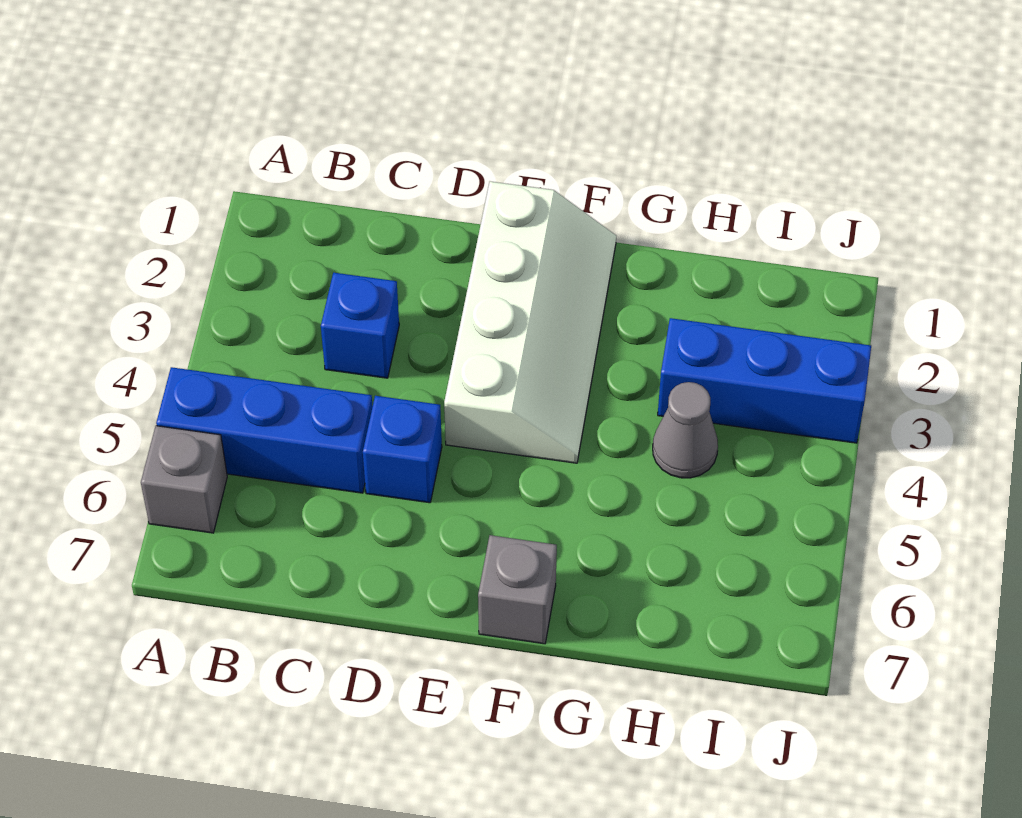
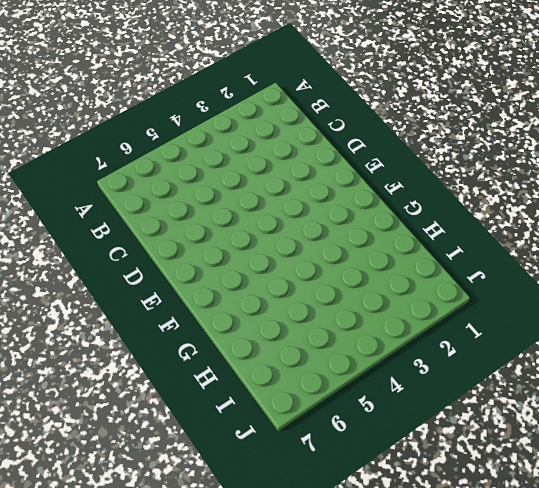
none -> blue brick A5:C5 level 1
none -> grey brick A6 level 1

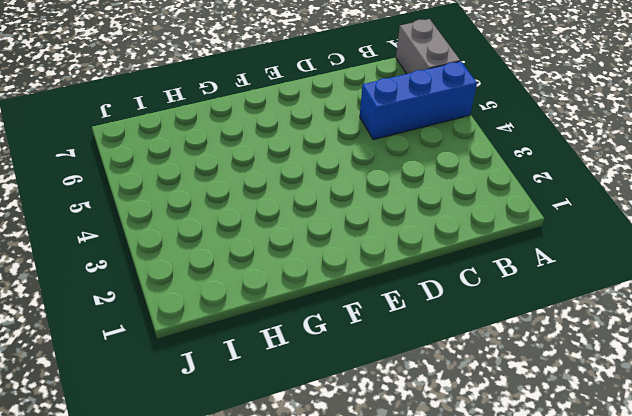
grey brick A6:A7 level 1 -> grey brick A6 level 1
none -> blue brick C3 level 1
none -> blue brick D5 level 1

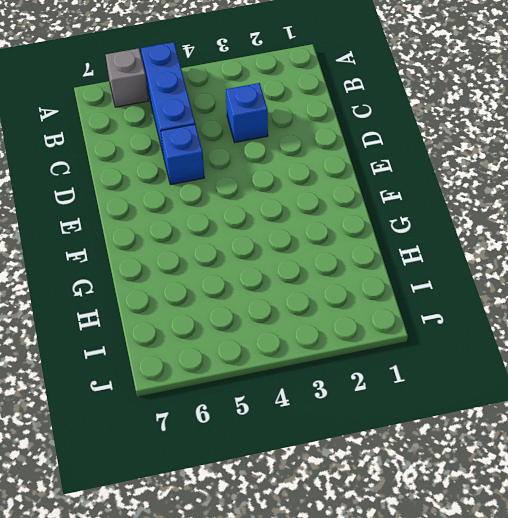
none -> white slope E1:F4 level 1 top E
none -> grey brick F7 level 1

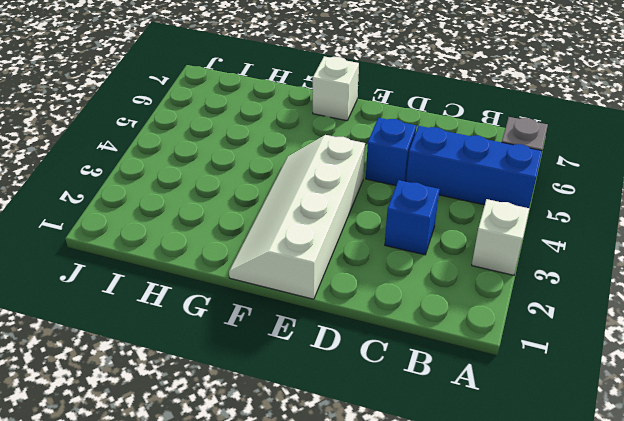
white brick A3 level 1 -> none
white brick F7 level 1 -> grey brick F7 level 1
none -> blue brick H3:J3 level 1
none -> grey cone H4 level 1

